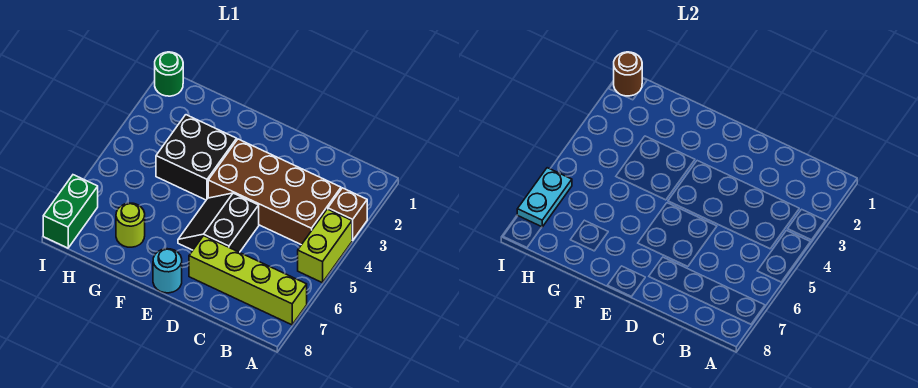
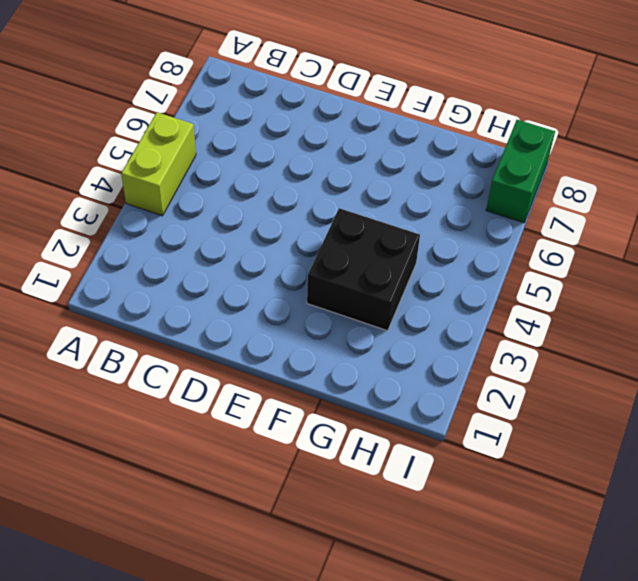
none -> brown brick A3 level 1
none -> lime brick A7:D7 level 1
none -> brown brick B3:E4 level 1

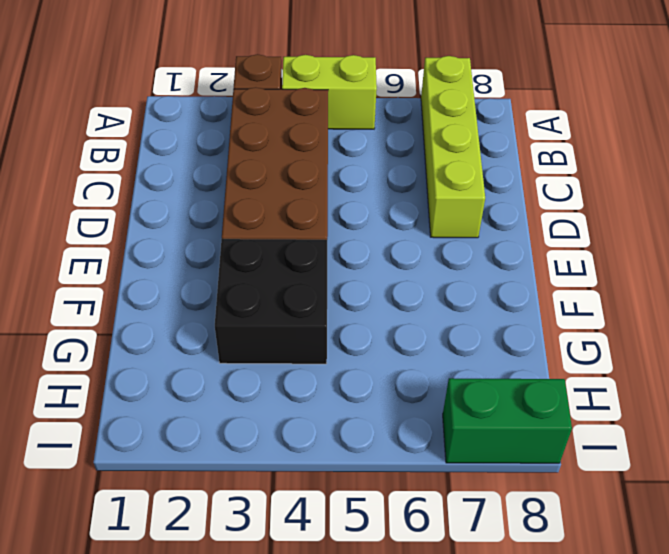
none -> black slope D5:E6 level 1 top D
none -> cyan round brick E8 level 1
none -> lime round brick G7 level 1

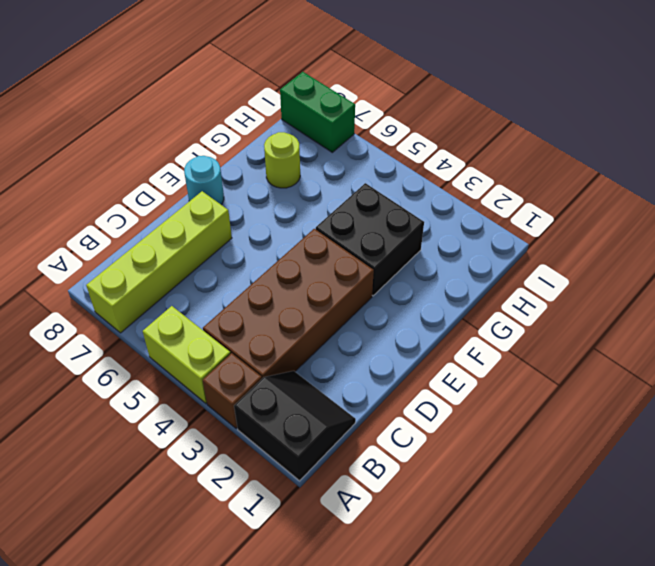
black slope A1:B2 level 1 top A -> black slope D5:E6 level 1 top D
none -> green round brick I1 level 1
none -> brown round brick I1 level 2
none -> cyan plate I6:I7 level 2

